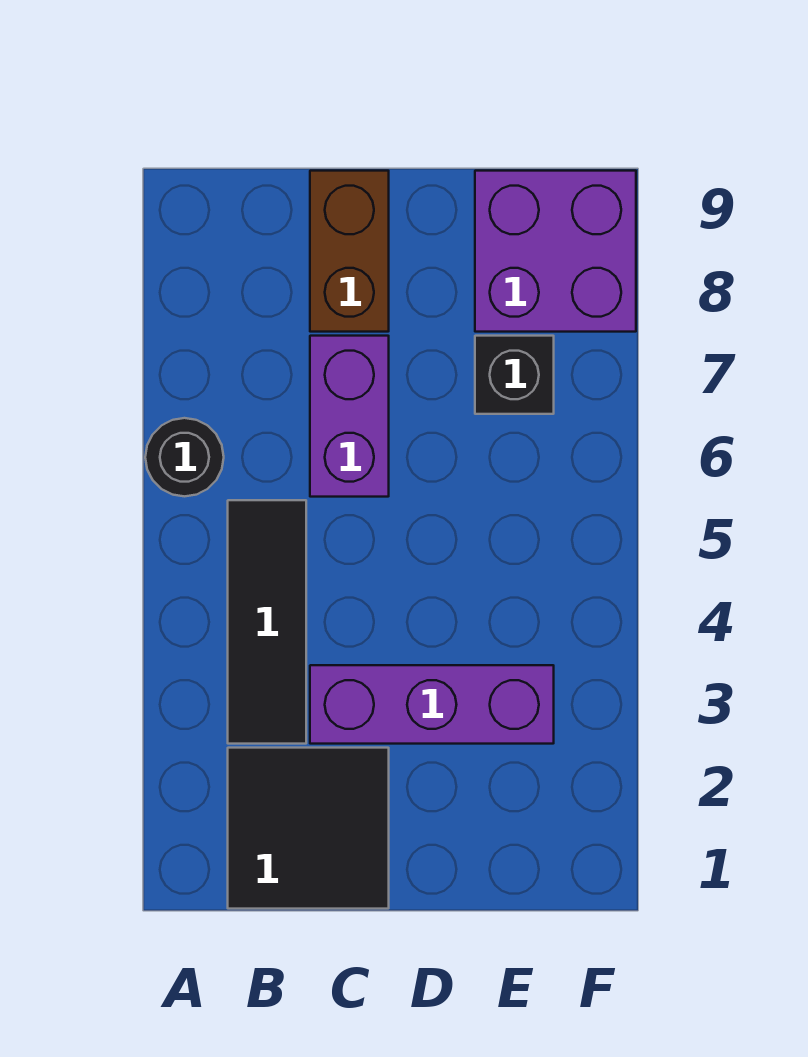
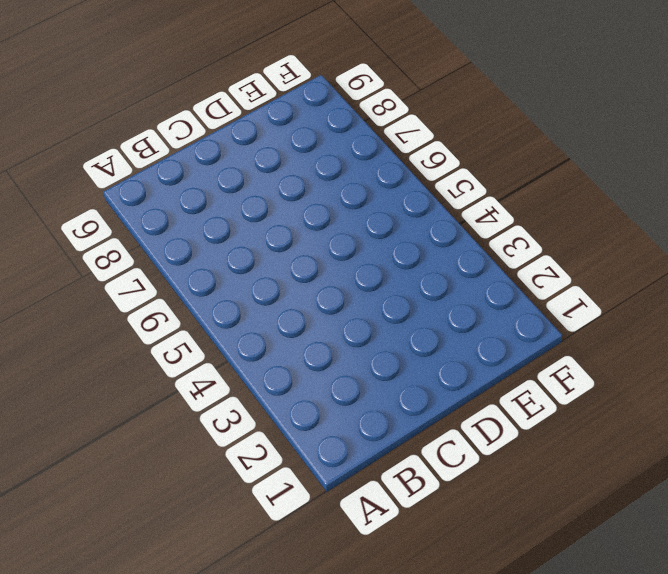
none -> black round brick A6 level 1
none -> black tile B1:C2 level 1

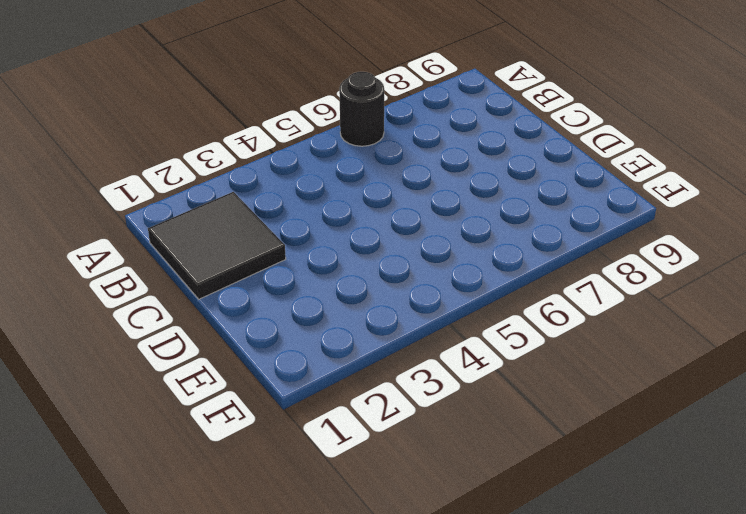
none -> black tile B3:B5 level 1
none -> purple brick C3:E3 level 1

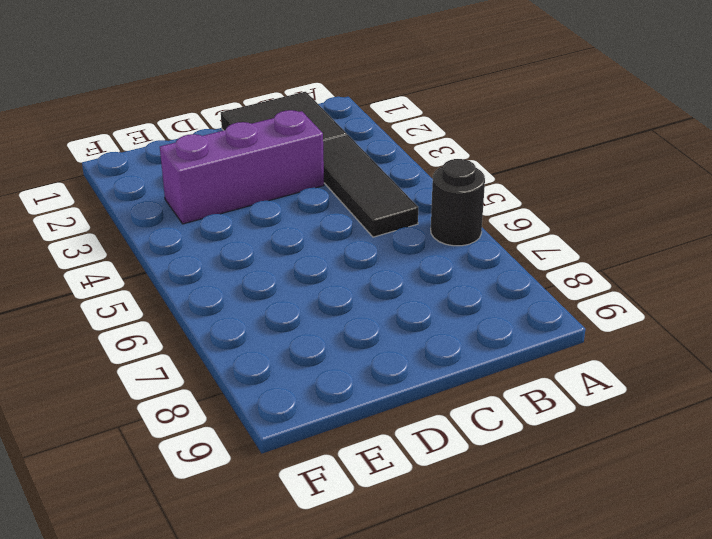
none -> purple brick C6:C7 level 1
none -> brown brick C8:C9 level 1

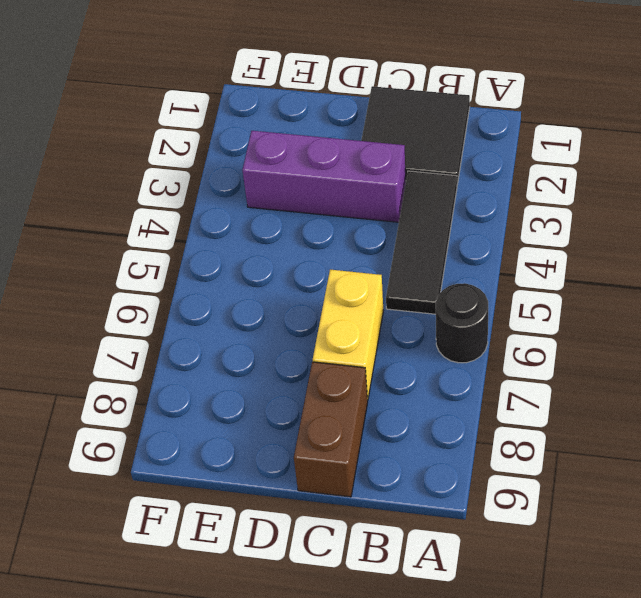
yellow brick C6:C7 level 1 -> purple brick C6:C7 level 1
none -> black brick E7 level 1
none -> purple brick E8:F9 level 1

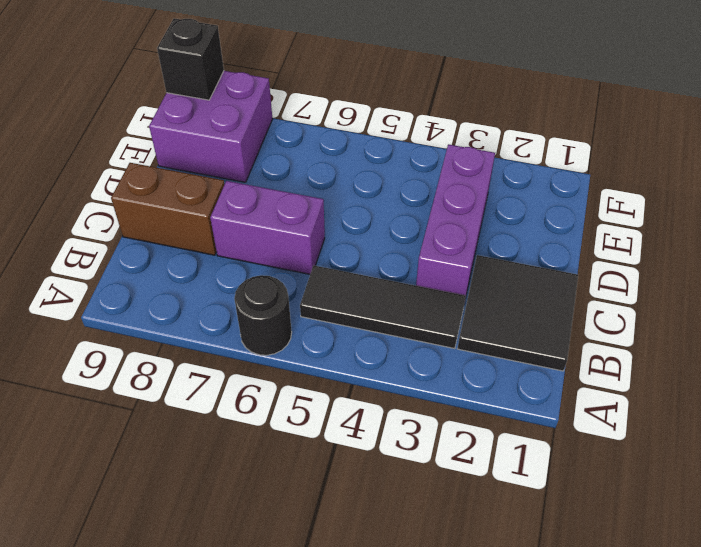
black brick F9 level 2 -> black brick E7 level 1

